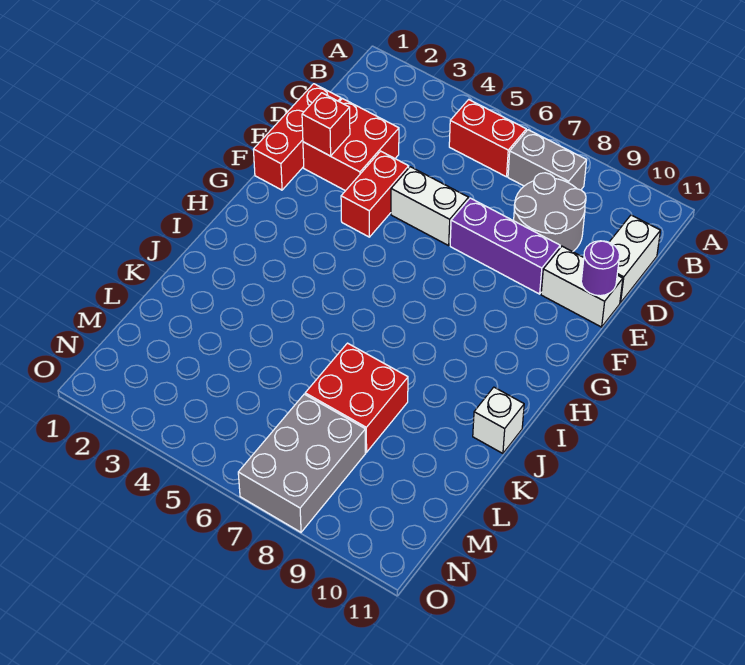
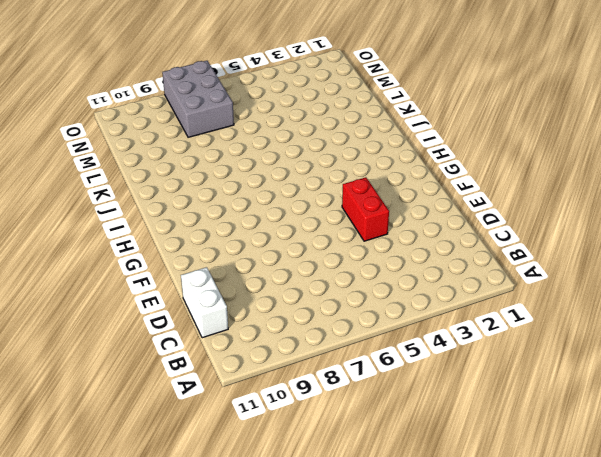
none -> red brick B5:B6 level 1
none -> grey brick B7:B8 level 1
none -> grey round brick C8:D9 level 1

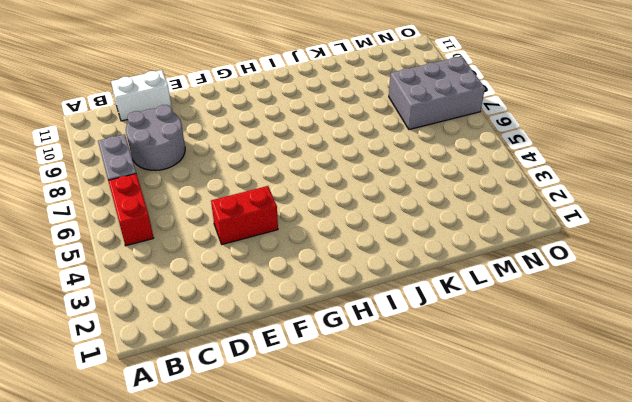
none -> red brick D1:F1 level 1
none -> red brick D2:E3 level 1
none -> white brick E5:E6 level 1

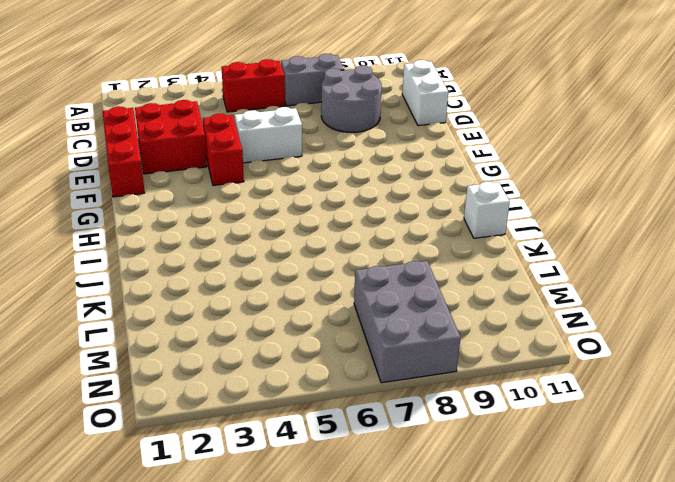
none -> purple brick E7:E9 level 1
none -> white brick E10:E11 level 1
none -> red brick K7:L8 level 1

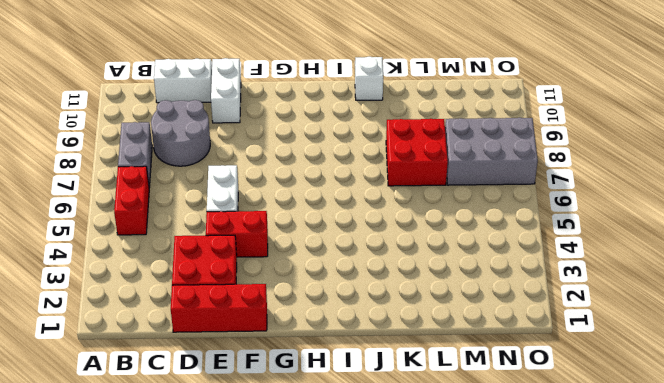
none -> purple brick E7:E9 level 1
none -> red brick E2 level 2
none -> purple round brick E11 level 2

